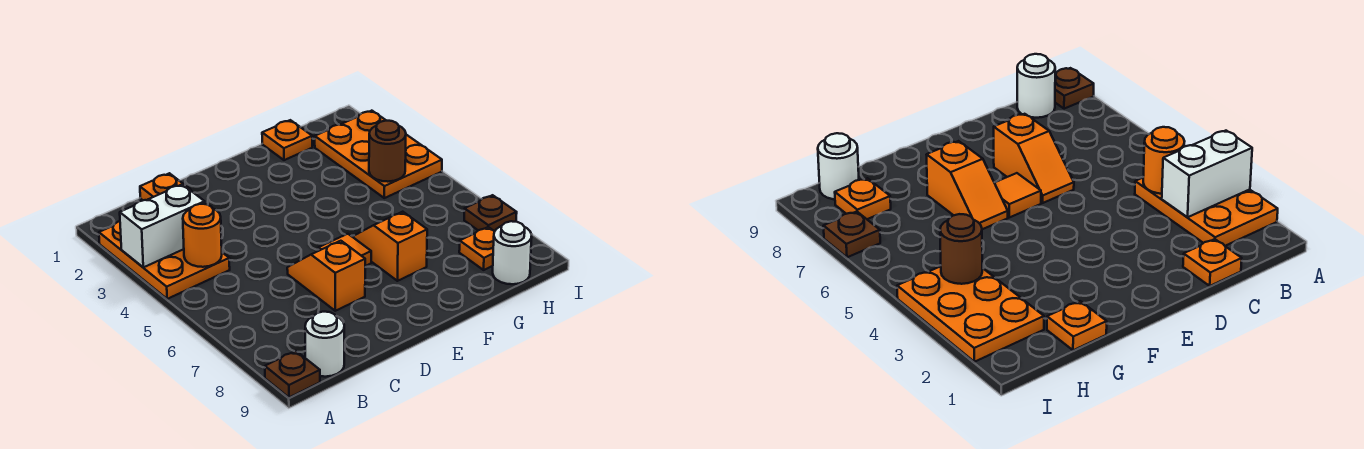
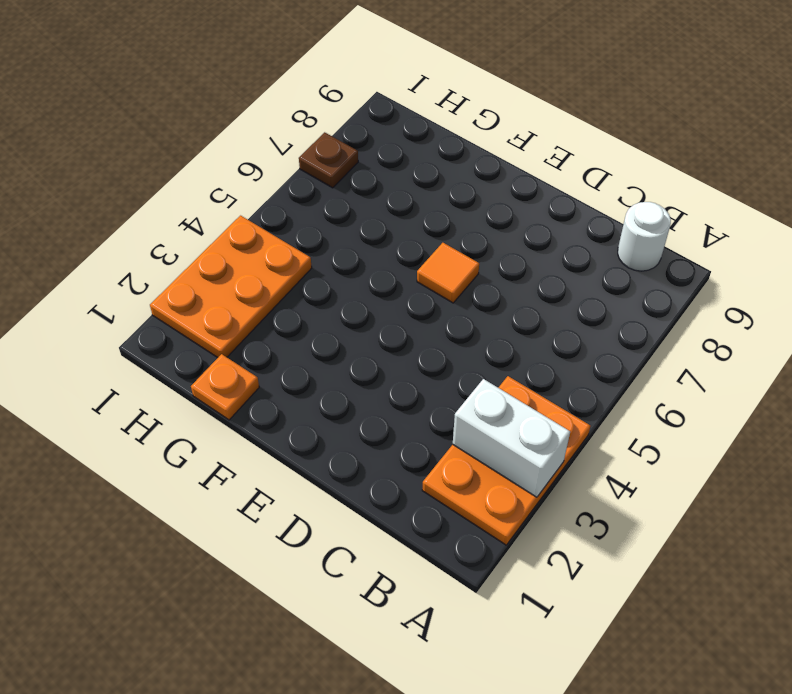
none -> brown plate A9 level 1
none -> orange plate C1 level 1
none -> orange slope D6:D7 level 1 top 7

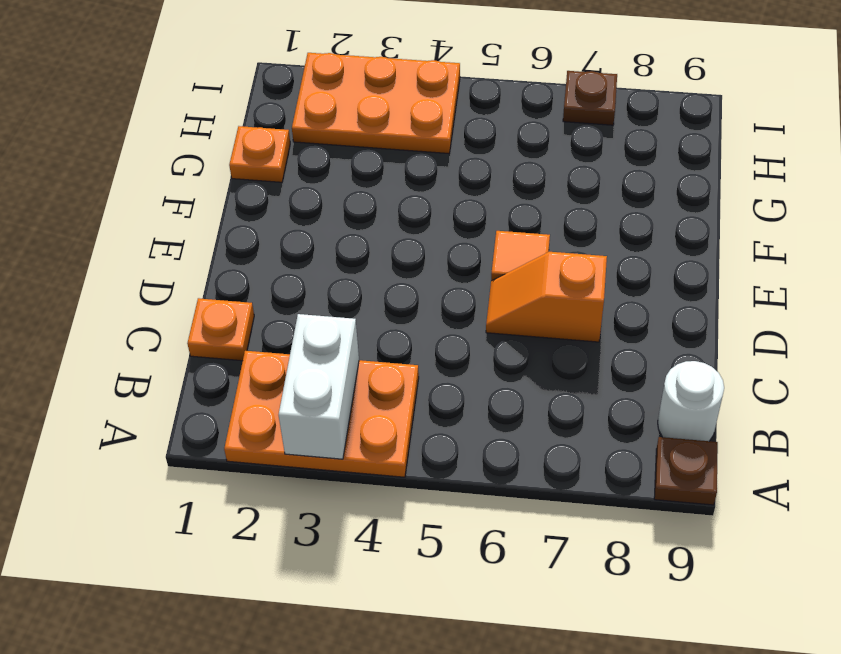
none -> orange slope F6:F7 level 1 top 7
none -> orange plate H8 level 1
none -> white round brick H9 level 1

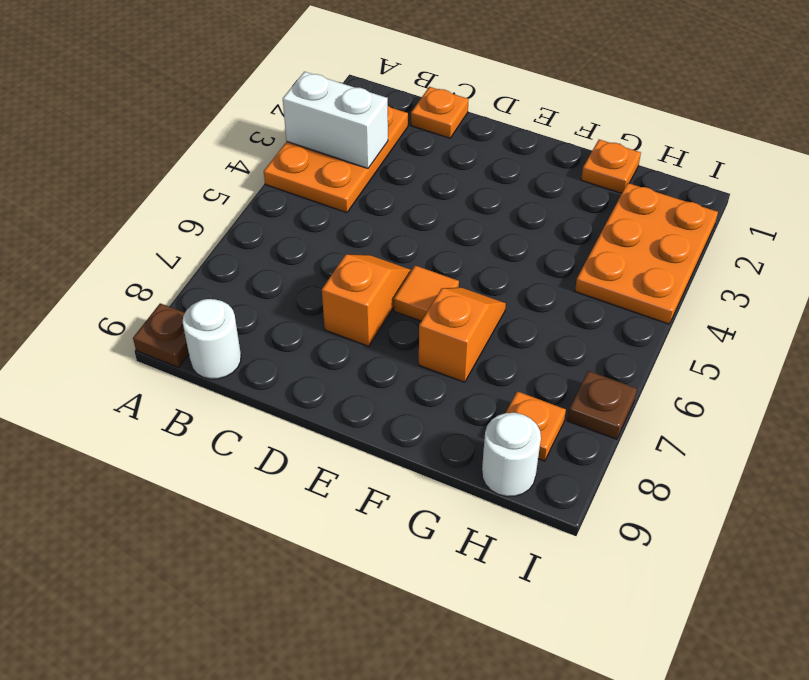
none -> orange round brick B4 level 2
none -> brown round brick H4 level 2

